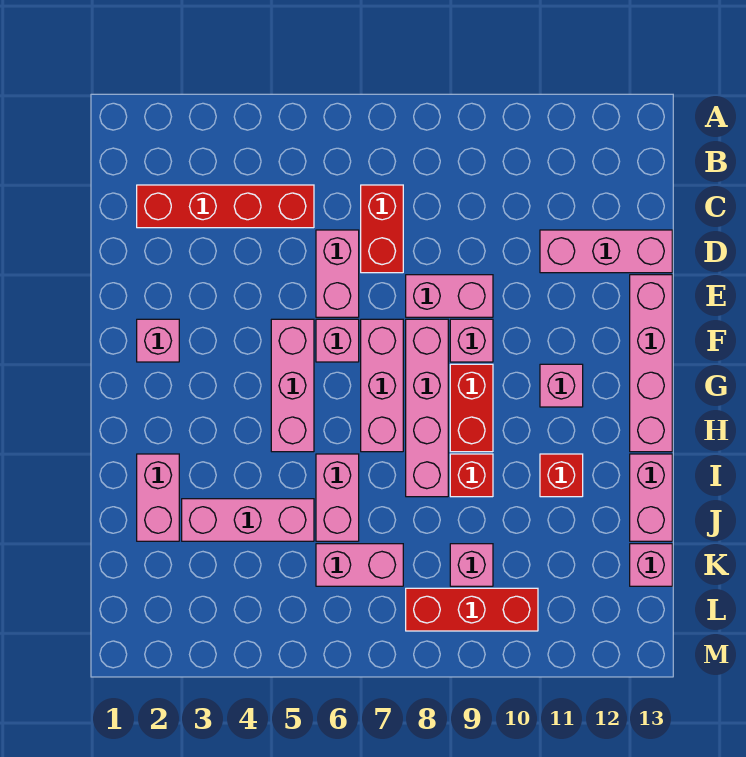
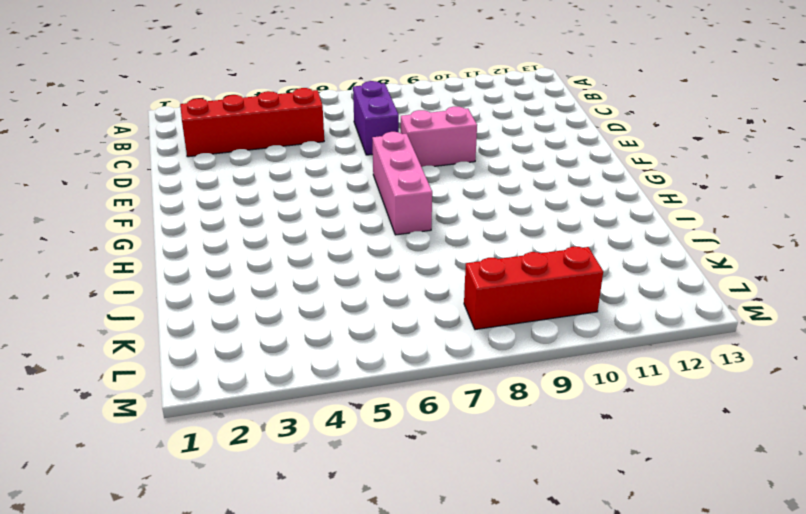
purple brick C7:D7 level 1 -> red brick C7:D7 level 1
none -> pink brick D6:E6 level 1
none -> pink brick D11:D13 level 1
none -> pink brick E13:H13 level 1

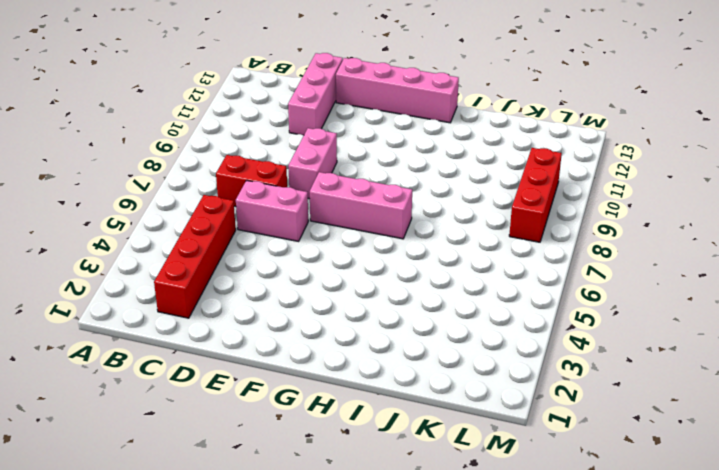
none -> pink brick F2 level 1
none -> pink brick F5:H5 level 1
none -> pink brick F6 level 1

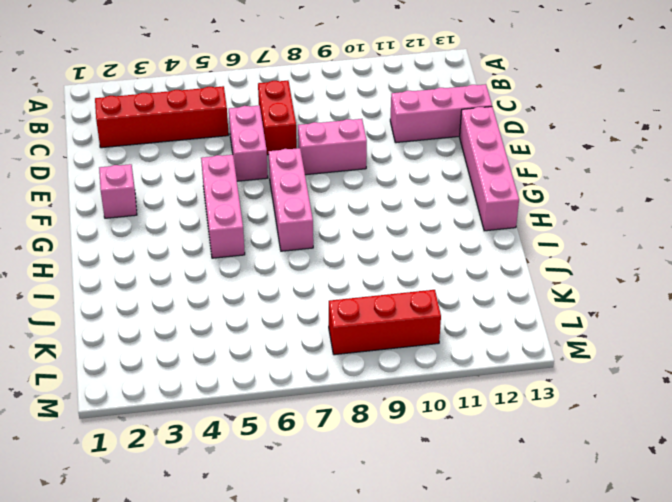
none -> pink brick F6 level 1
none -> pink brick F8:I8 level 1
none -> pink brick F9 level 1

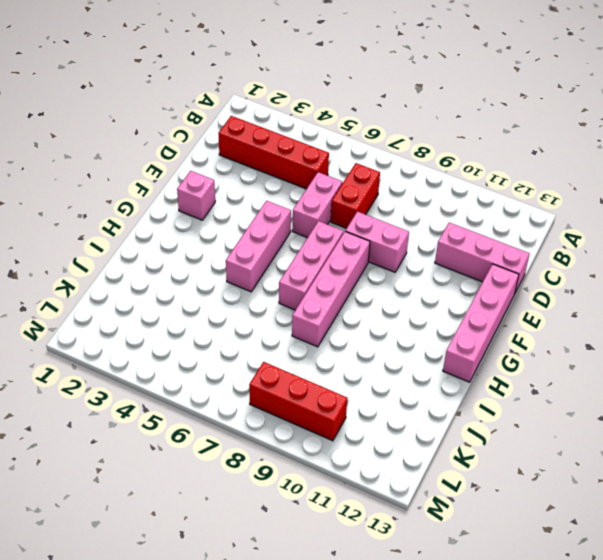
none -> pink brick F6 level 1
none -> pink brick F9 level 1
none -> red brick G9:H9 level 1

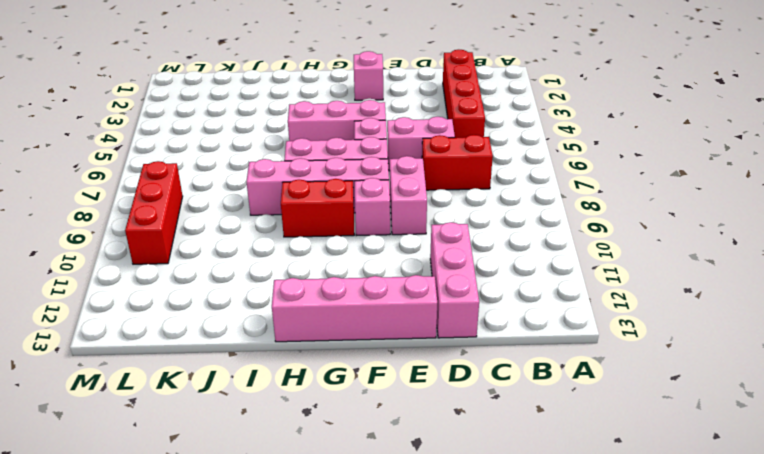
none -> pink brick G11 level 1
none -> pink brick I2:J2 level 1
none -> pink brick I6:J6 level 1

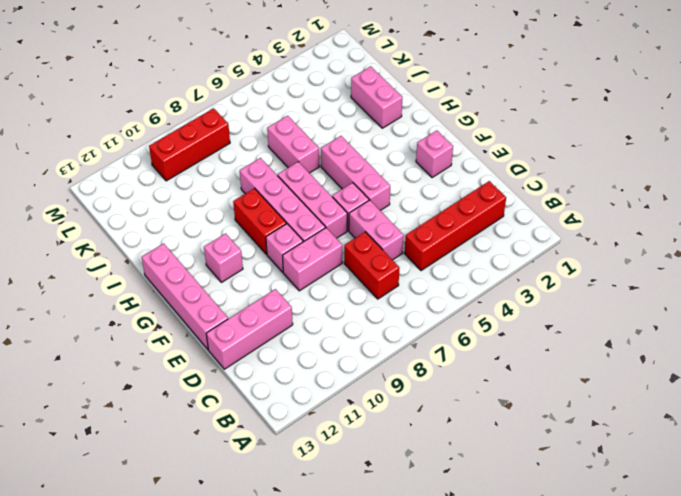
none -> red brick I9 level 1
none -> red brick I11 level 1
none -> pink brick I13:J13 level 1

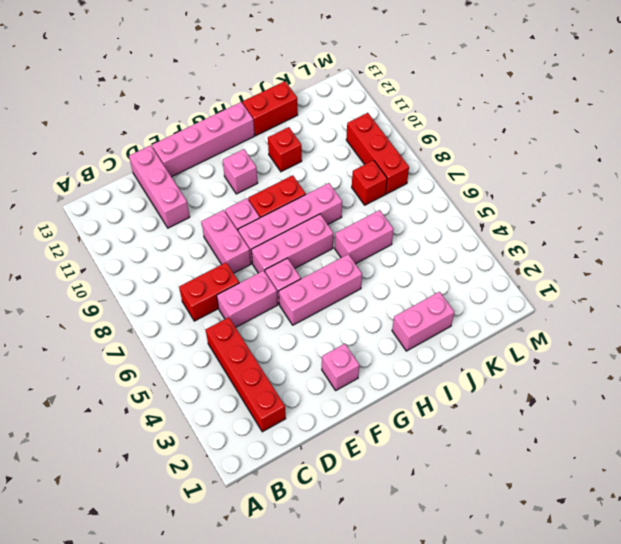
red brick I13:J13 level 1 -> pink brick I13:J13 level 1
red brick K8 level 1 -> red brick I9 level 1
none -> pink brick J3:J5 level 1
none -> pink brick K6:K7 level 1
none -> pink brick K9 level 1

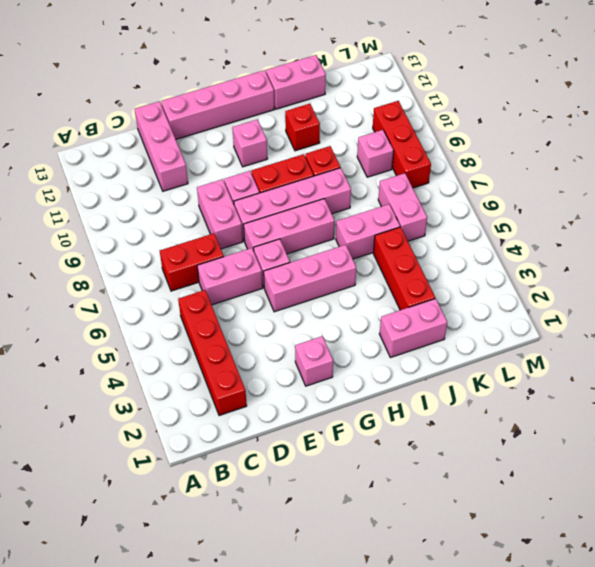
red brick J3:J5 level 1 -> pink brick J3:J5 level 1
none -> pink brick K13 level 1

